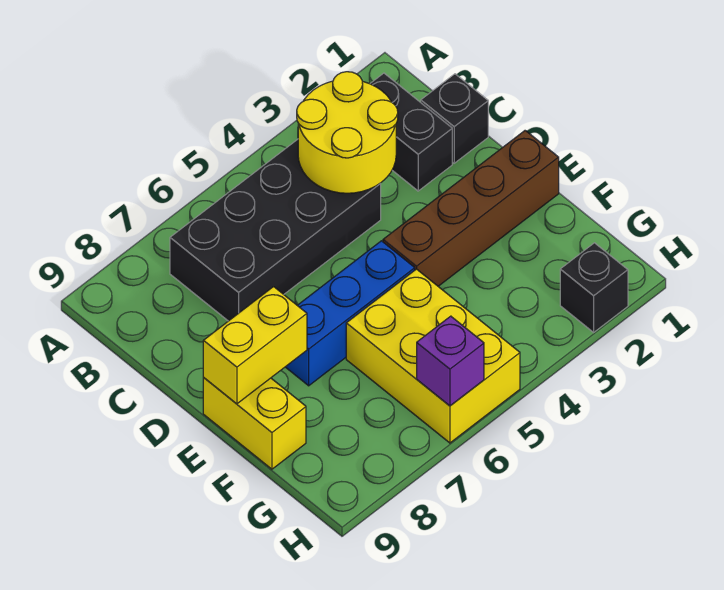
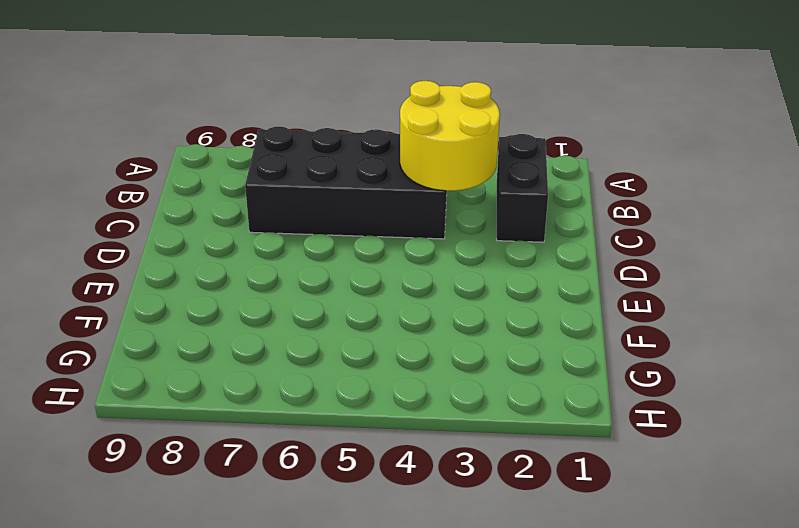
none -> black brick C1 level 1
none -> brown brick E1:E4 level 1

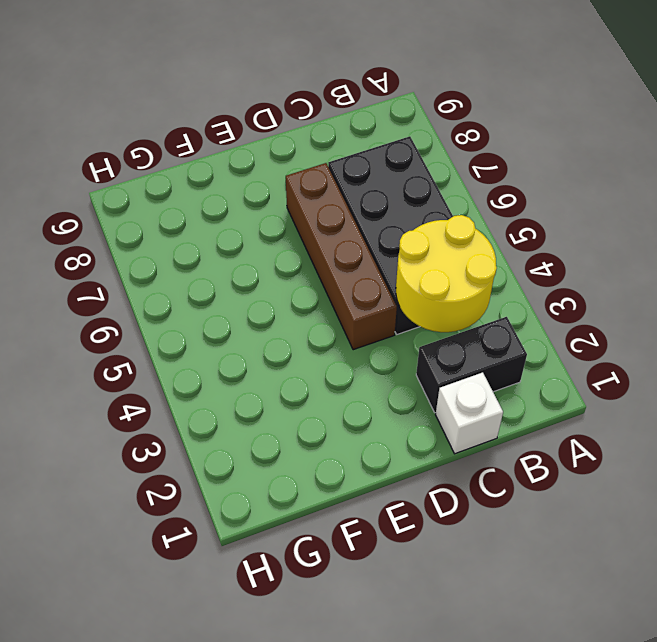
white brick C1 level 1 -> black brick C1 level 1
brown brick D4:D7 level 1 -> brown brick E1:E4 level 1
none -> blue brick E5:E7 level 1
none -> yellow brick E9:F9 level 1

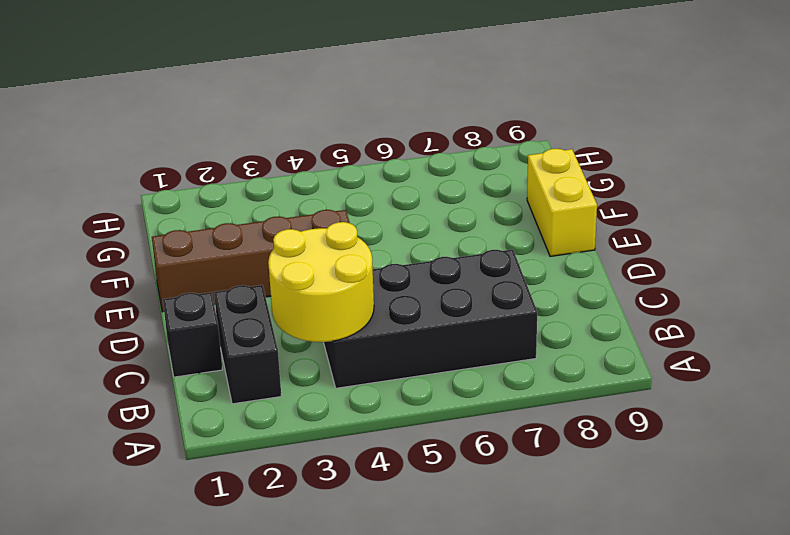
none -> blue brick E5:E7 level 1
none -> yellow brick F5:H6 level 1

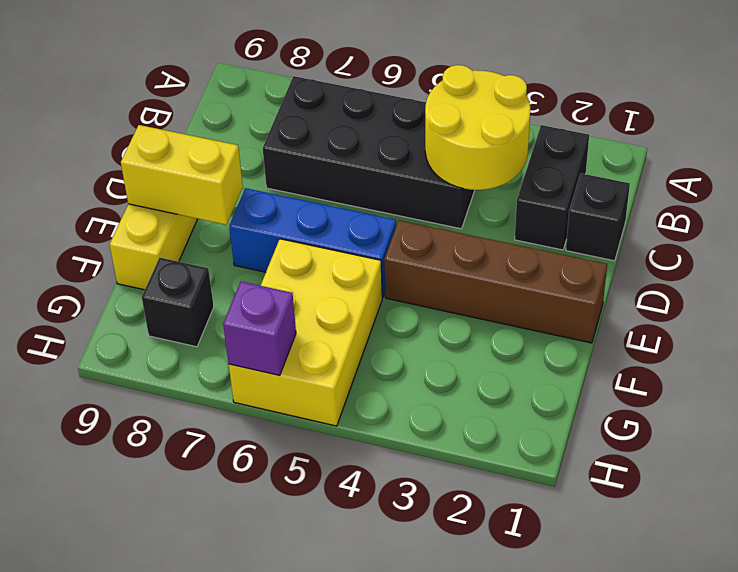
black brick G8 level 1 -> black brick H2 level 1

